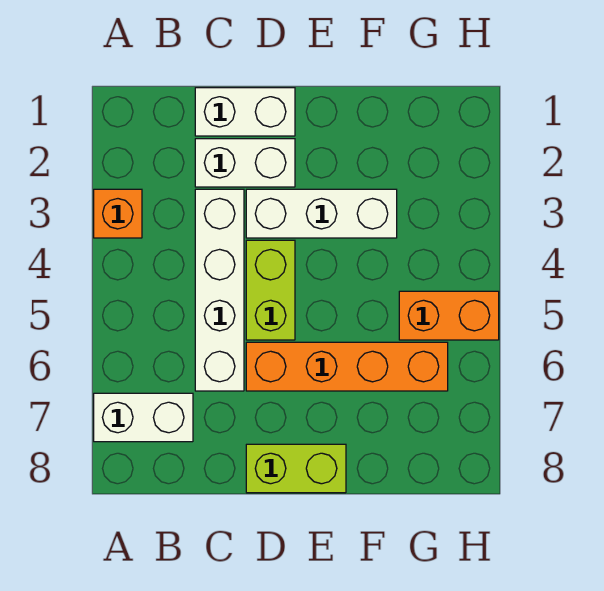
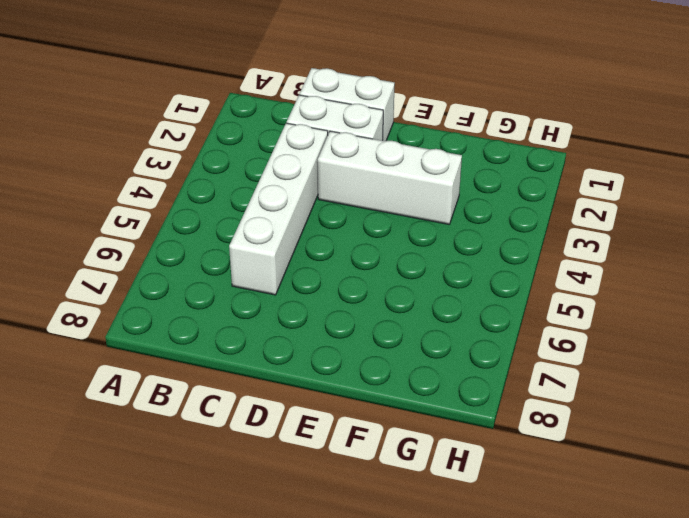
none -> orange brick A3 level 1
none -> white brick A7:B7 level 1

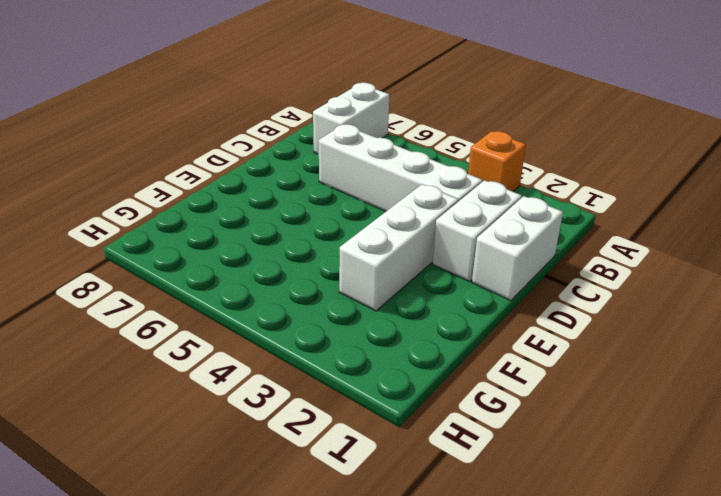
none -> lime brick D4:D5 level 1
none -> orange brick D6:G6 level 1

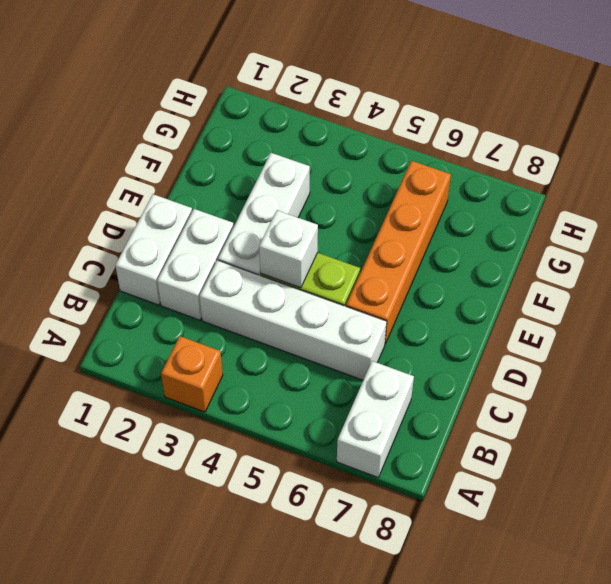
white brick D4 level 2 -> none
none -> lime brick D8:E8 level 1
none -> orange brick G5:H5 level 1

